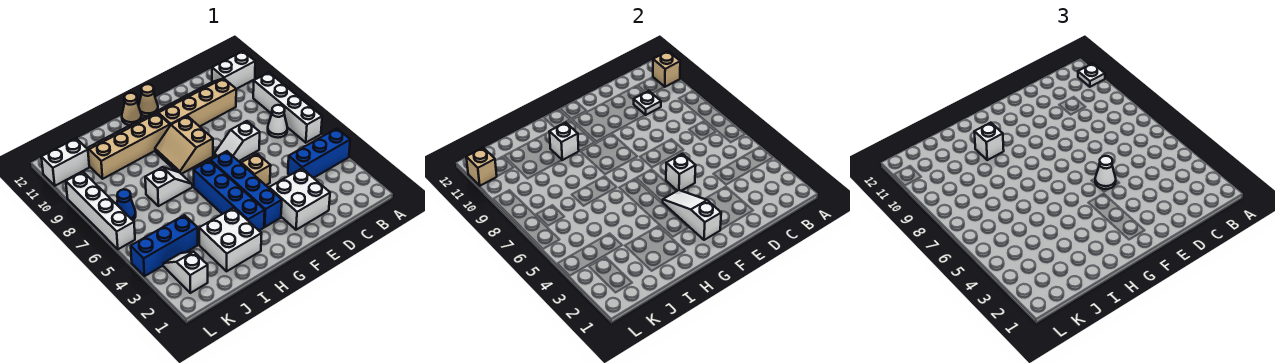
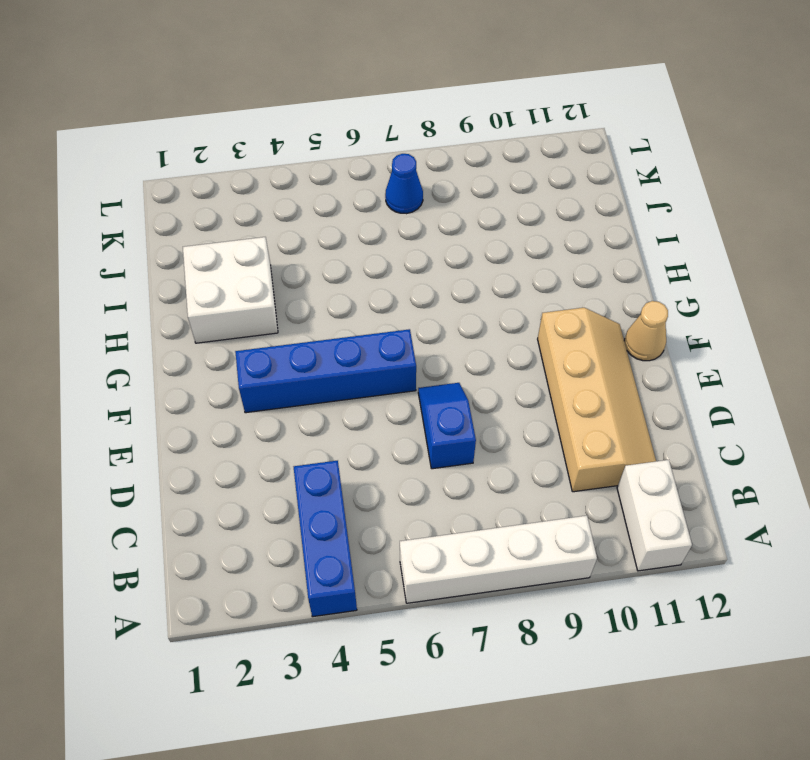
blue slope D7:E7 level 1 top D -> white slope D7:E7 level 1 top D
none -> white cone B7 level 1
none -> white brick D2:E3 level 1
none -> tan brick E5 level 1
none -> tan slope F8:G9 level 1 top F

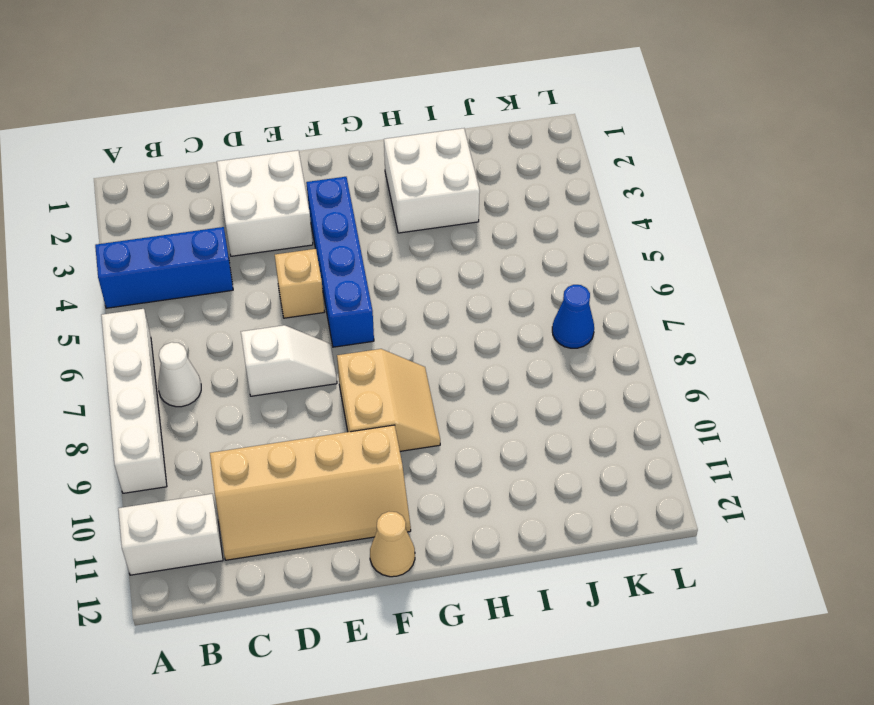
none -> blue brick G3:G6 level 1
none -> tan slope G10:J11 level 1 top 10
none -> tan cone G12 level 1
none -> white slope H7:I7 level 1 top I

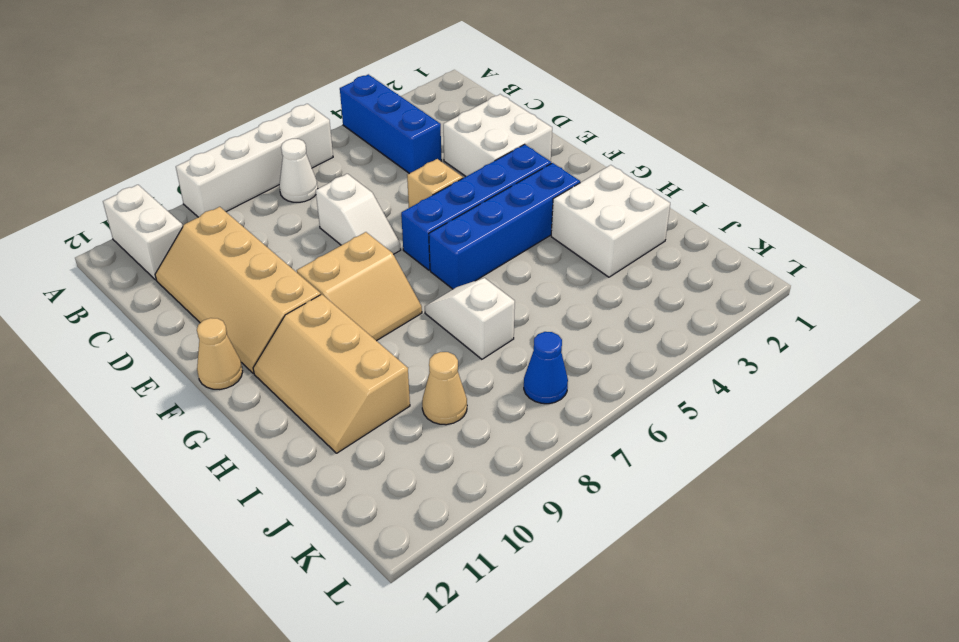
tan slope G10:I11 level 1 top 10 -> tan slope G10:J11 level 1 top 10
tan cone J9 level 1 -> tan cone G12 level 1
none -> blue brick J4:L4 level 1
none -> white slope K2:K3 level 1 top 2
none -> white brick K11:L11 level 1
none -> white brick L6:L9 level 1

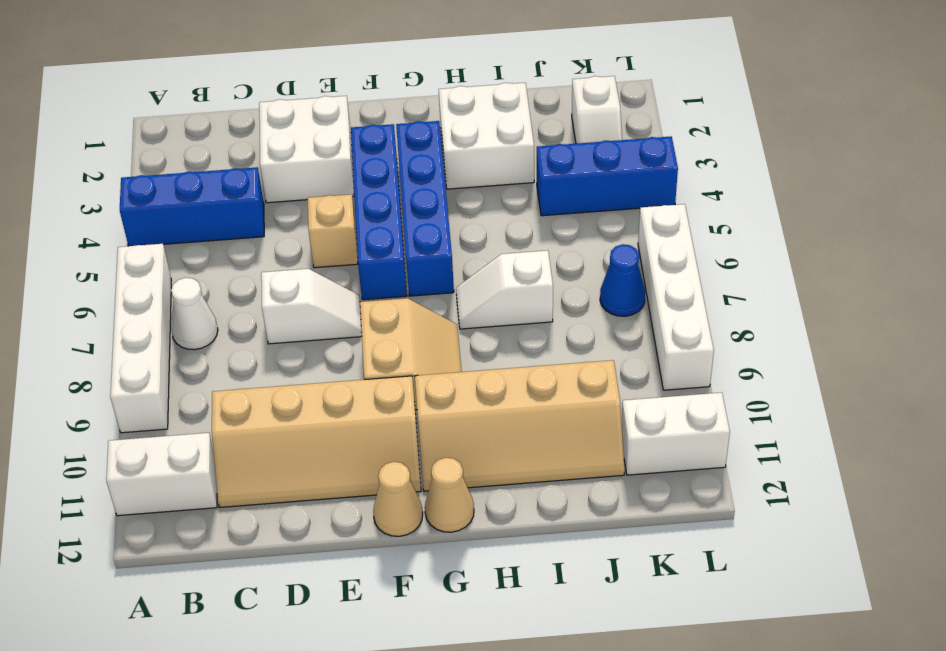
none -> tan brick A11 level 2
none -> white plate C10 level 2
none -> white brick E5 level 2
none -> white slope F2:F4 level 2 top 2

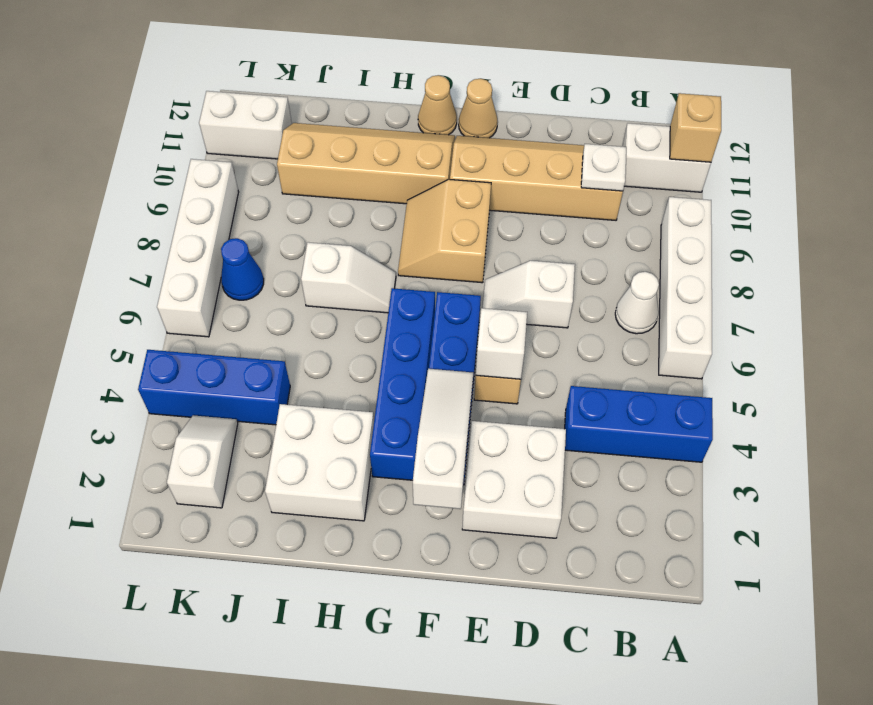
none -> white brick H10 level 2
none -> tan brick L11 level 2
none -> white plate A11 level 3
none -> white cone E5 level 3

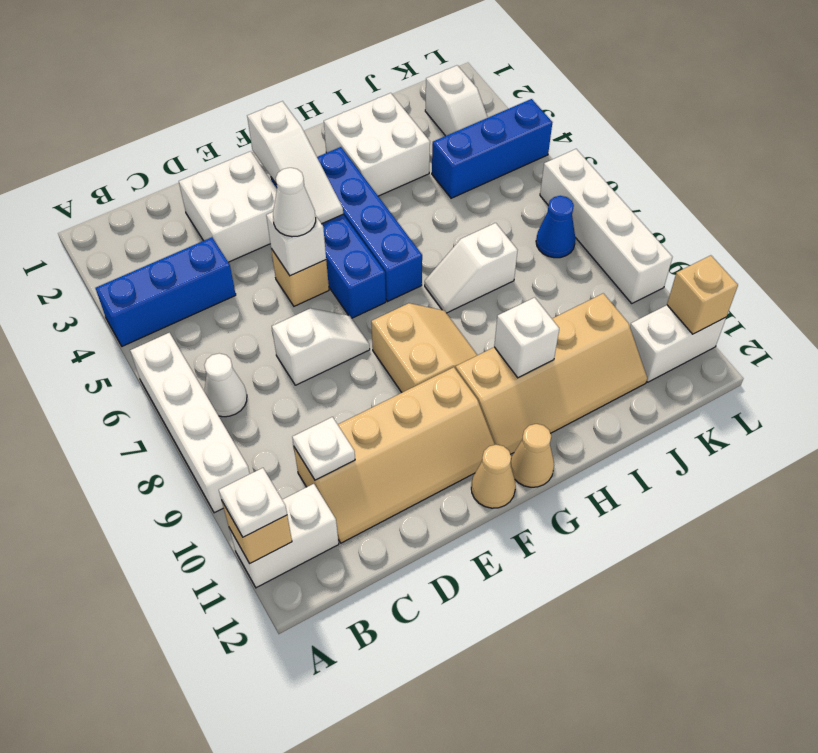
none -> white brick H10 level 3

